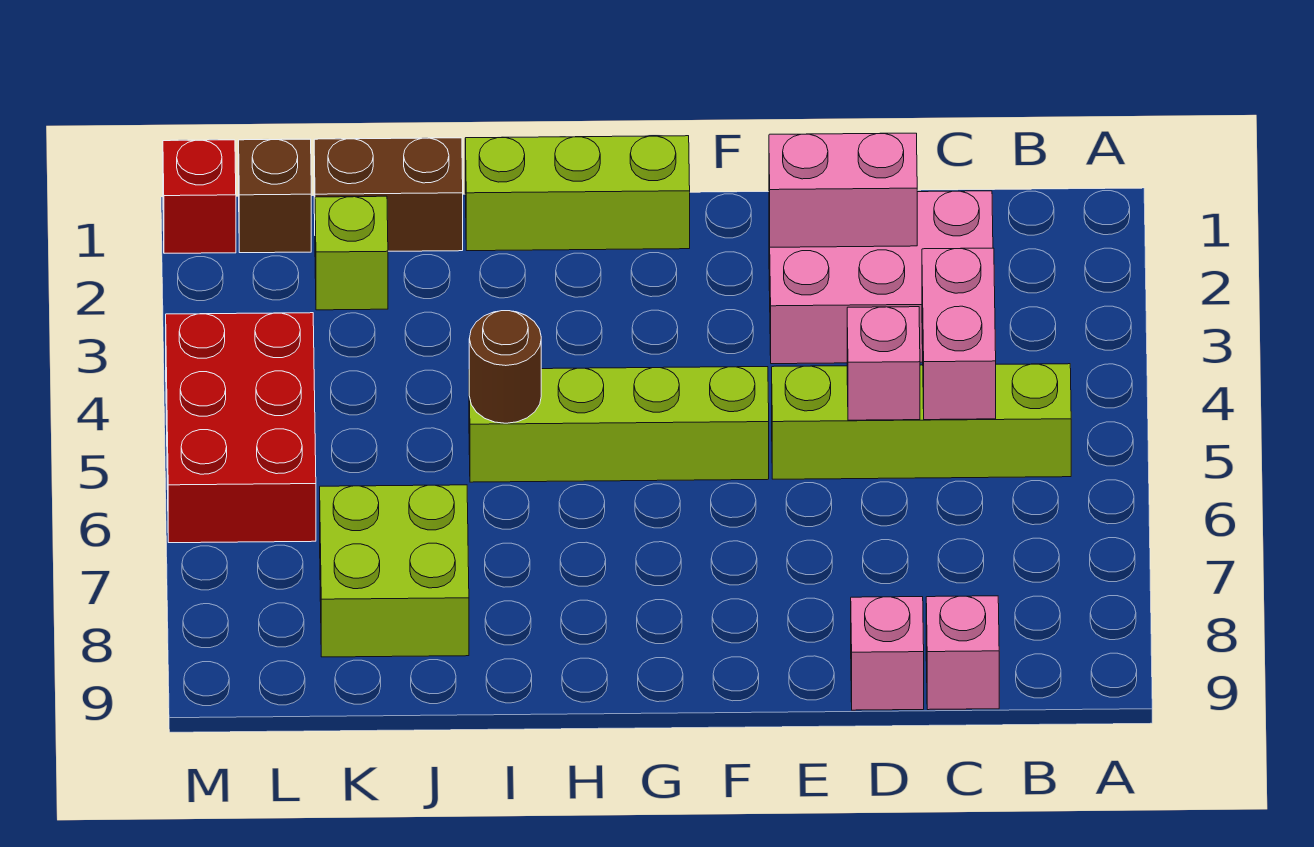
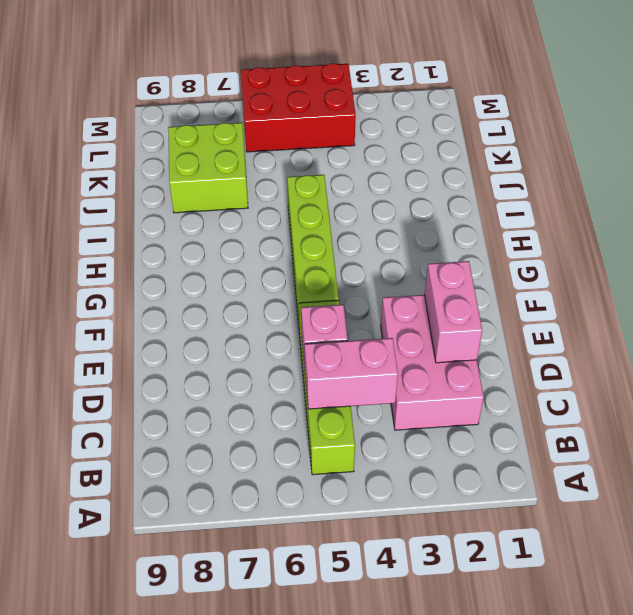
none -> pink brick C9 level 1
none -> pink brick D9 level 1
none -> lime brick G1:I1 level 1

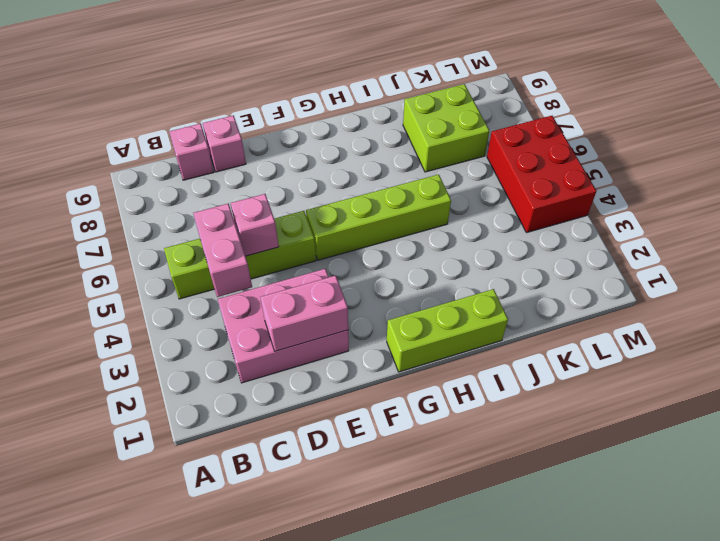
none -> brown brick J1:K1 level 1
none -> lime brick K2 level 1
none -> brown brick L1 level 1

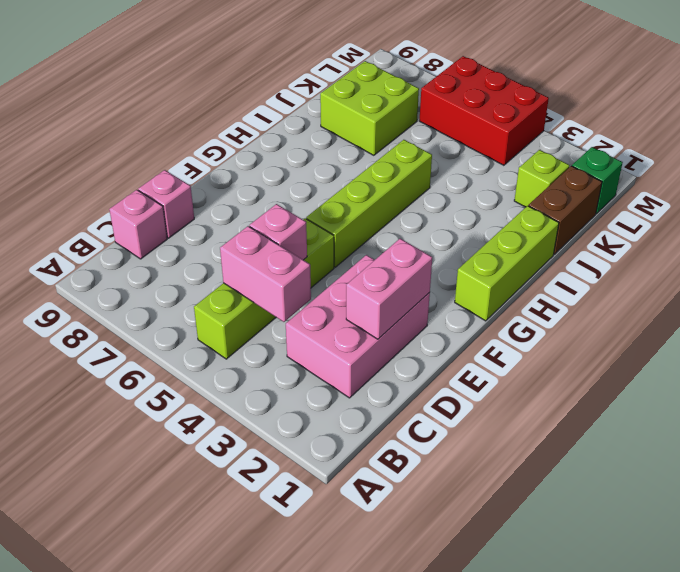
green brick L1 level 1 -> brown brick L1 level 1
none -> red brick M1 level 1
none -> brown round brick I5 level 2

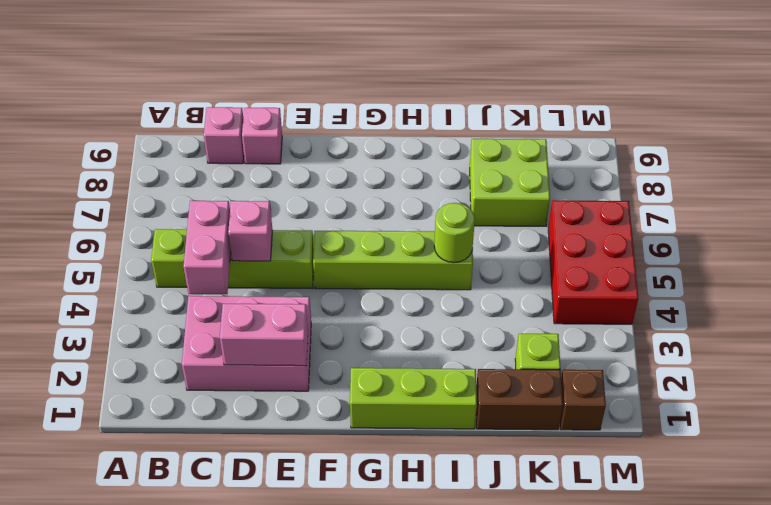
lime round brick I5 level 2 -> brown round brick I5 level 2
none -> red brick M1 level 1

